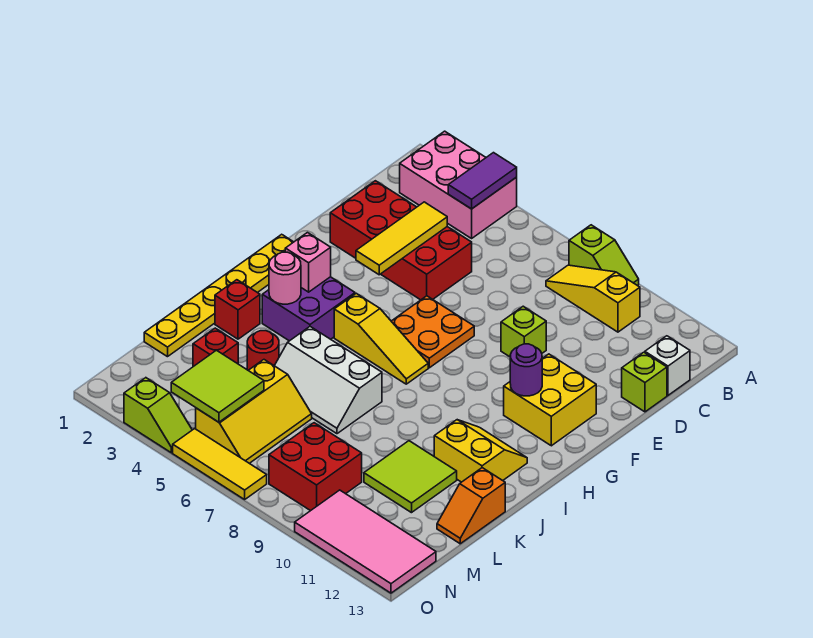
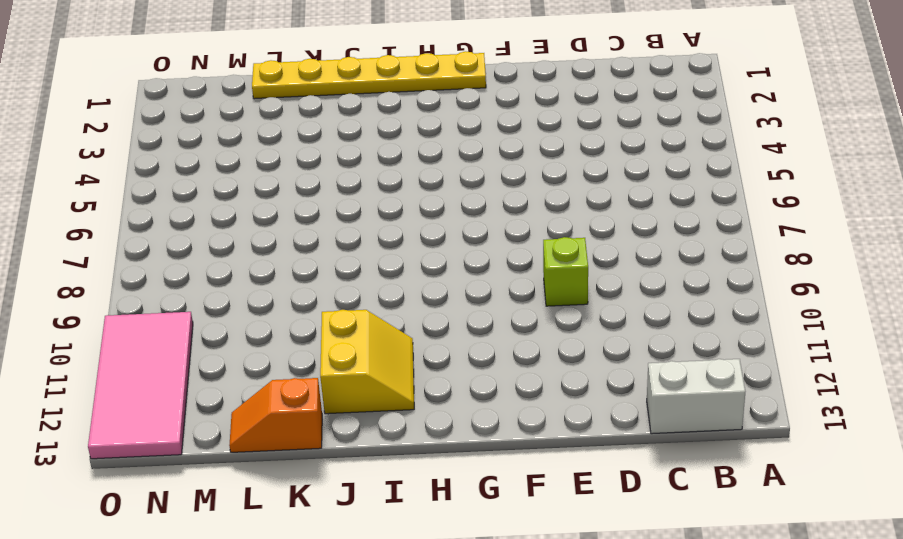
white brick B13:C13 level 1 -> white brick C13 level 1
none -> pink brick A2:B4 level 1
none -> lime slope A8:A9 level 1 top 8
none -> yellow slope B8:B10 level 1 top 10
none -> red brick D2:E5 level 1

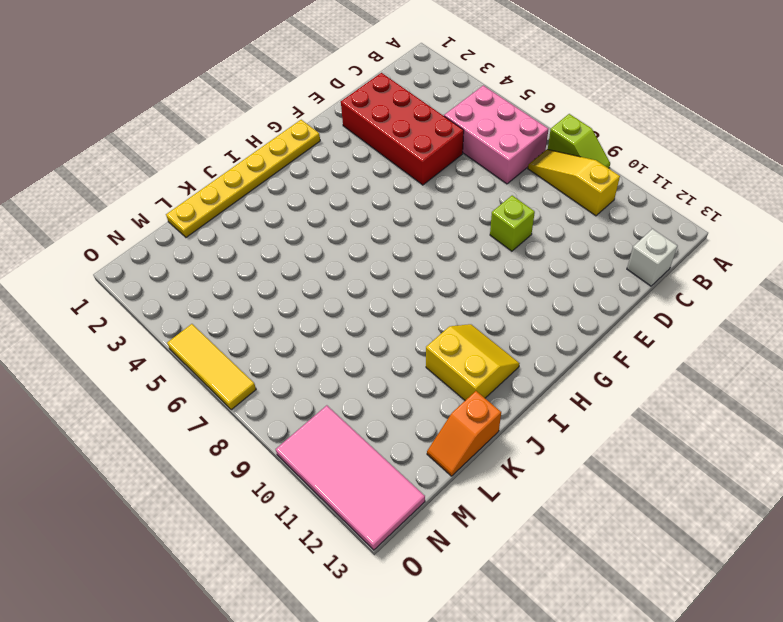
pink brick B5:C7 level 1 -> pink brick A2:B4 level 1
none -> lime brick D13 level 1
none -> orange plate F6:G7 level 1
none -> yellow brick F11:G12 level 1
none -> purple brick H3:I4 level 1

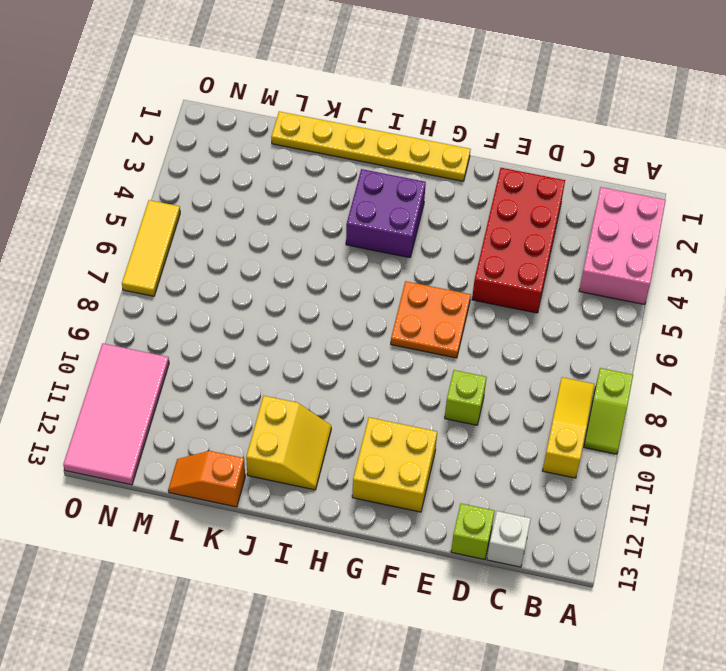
none -> yellow slope H5:H7 level 1 top 5
none -> red brick J2 level 1
none -> white slope J5:K7 level 1 top J
none -> red round brick K4 level 1

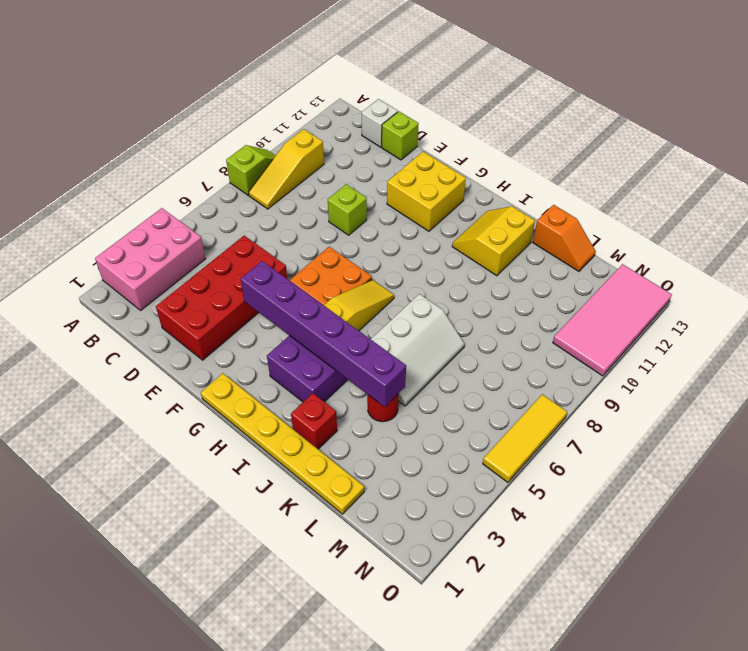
purple brick F4:K4 level 2 -> yellow tile D4:F4 level 2
none -> lime tile K10:L11 level 1
none -> red brick L3 level 1
none -> yellow slope L5:N6 level 1 top 5
none -> red brick M8:N9 level 1

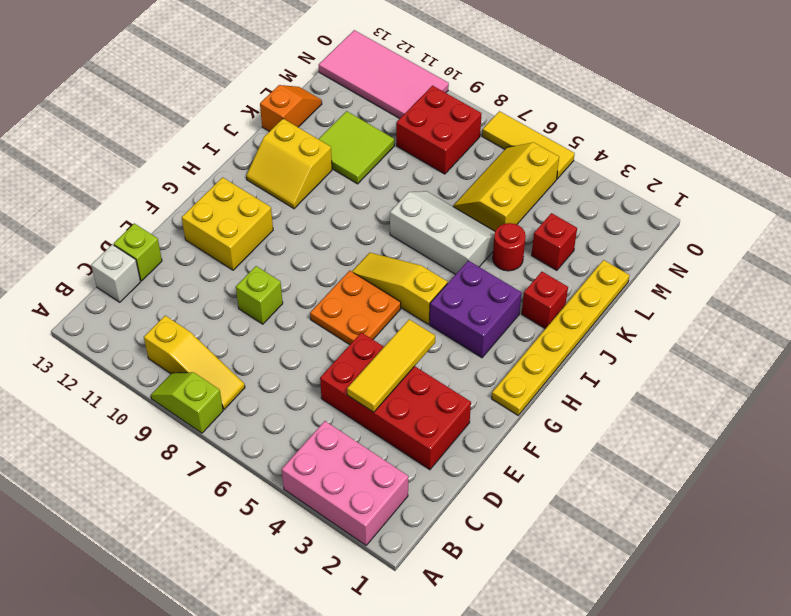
none -> lime slope O3:O4 level 1 top 3
none -> purple tile A4:B4 level 2
none -> purple round brick G11 level 2
none -> pink brick H3 level 2

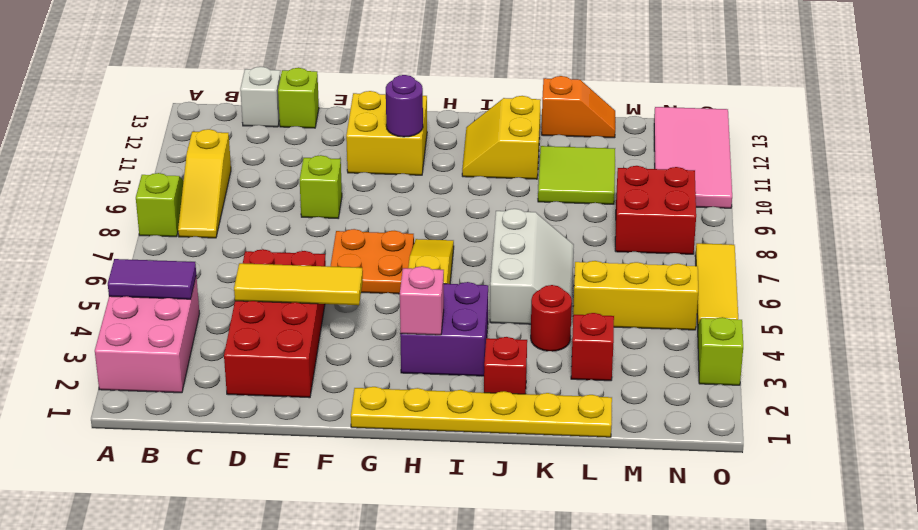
none -> pink round brick I3 level 2
none -> lime tile M4:N5 level 2

